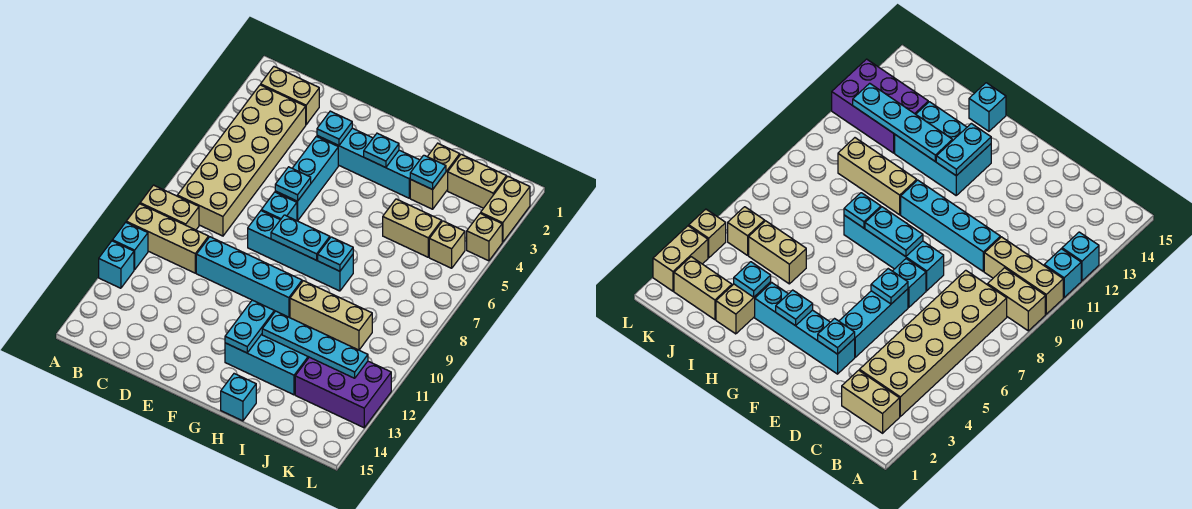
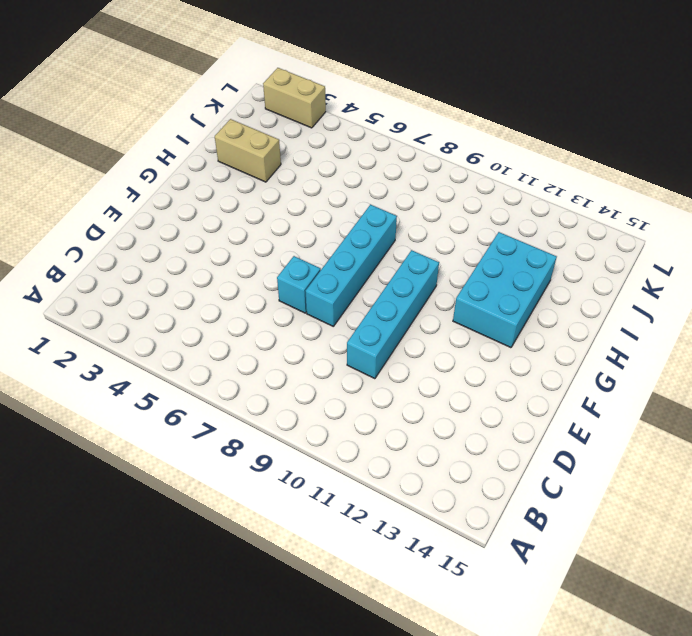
none -> tan brick A9:B9 level 1
none -> tan brick A10:C10 level 1
none -> cyan brick A11 level 1

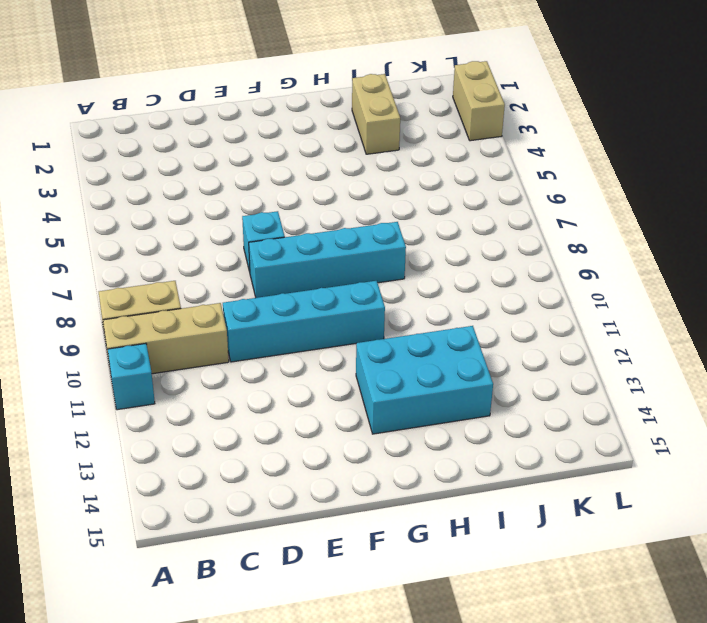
none -> cyan brick A12 level 1
none -> tan brick B2:C2 level 1
none -> tan brick B3:C8 level 1

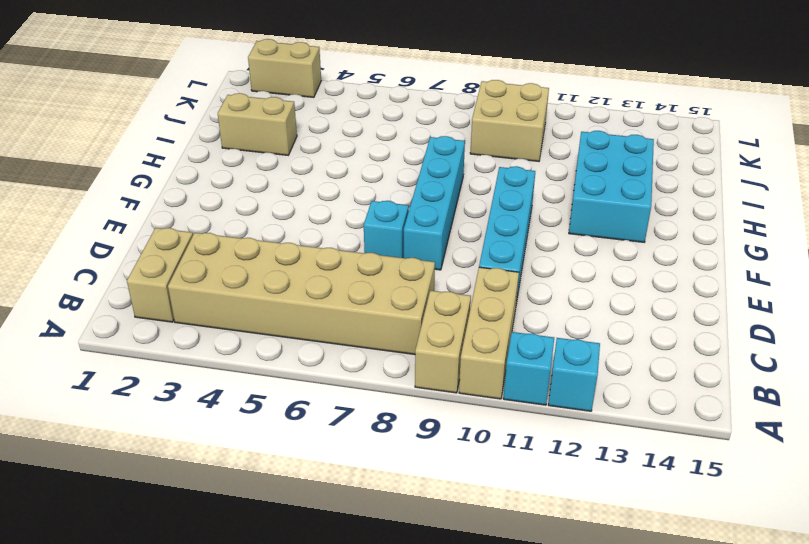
tan brick J9:K10 level 1 -> tan brick H10:J10 level 1
none -> cyan brick E3:H3 level 1
none -> cyan brick E4:E6 level 1
none -> cyan brick H15 level 1

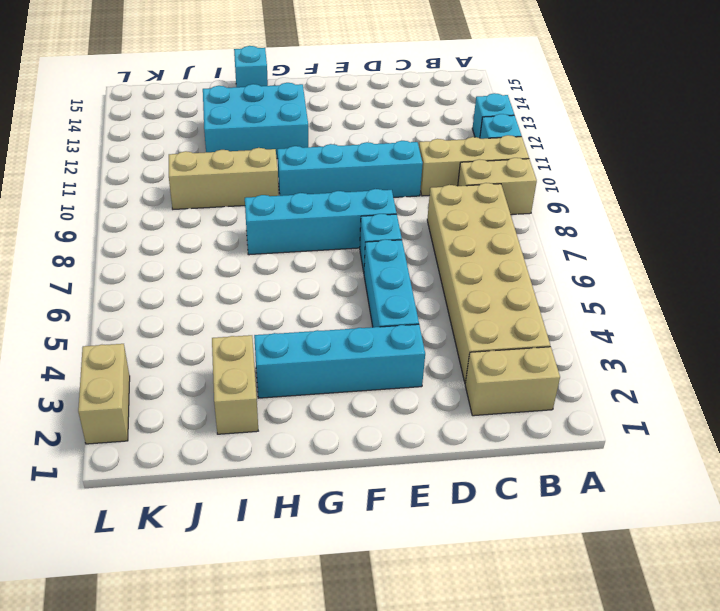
none -> tan brick I5:J5 level 1
none -> tan brick J2:K2 level 1
none -> purple brick J12:L13 level 1

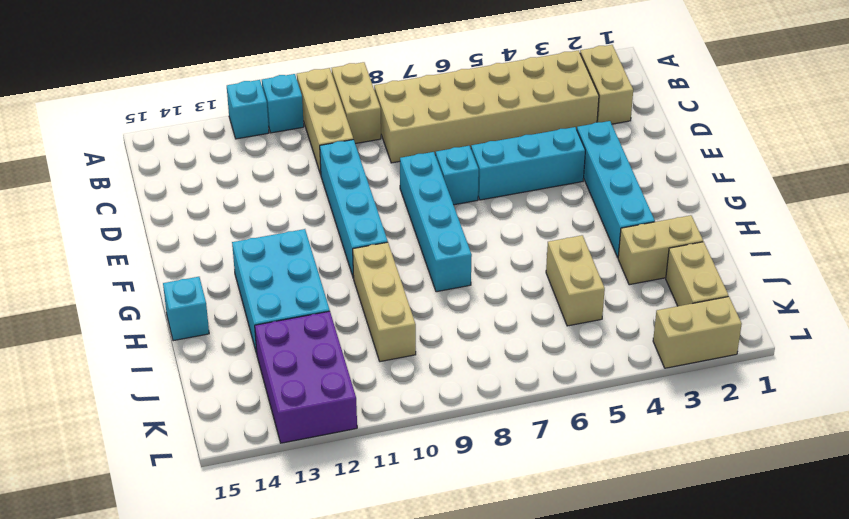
none -> tan brick K5 level 1
none -> tan brick L4 level 1
none -> cyan plate E3 level 2

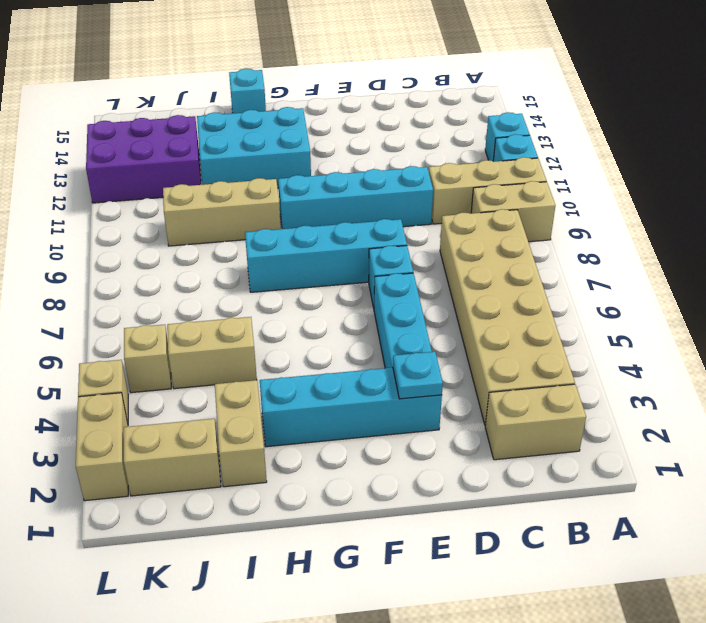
none -> cyan plate E6 level 2
none -> cyan plate F8:G8 level 2
none -> cyan plate G3 level 2

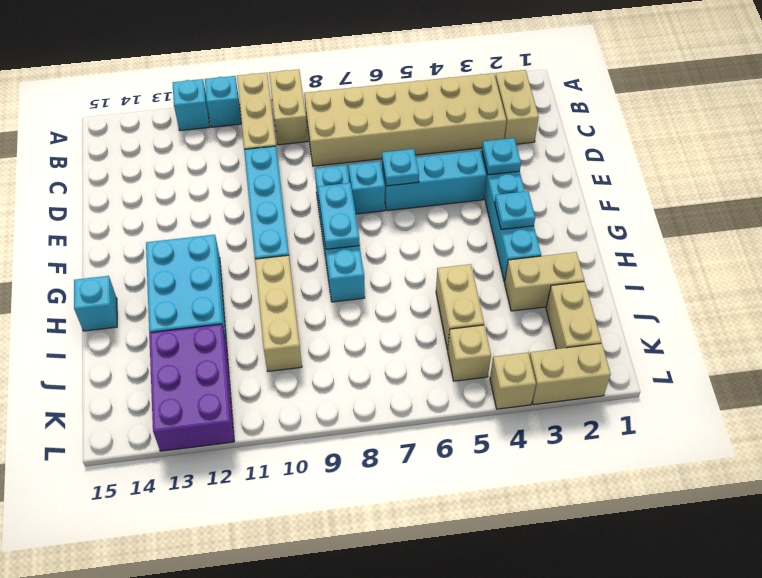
none -> cyan plate G12:G13 level 2
none -> cyan plate H8 level 2
none -> cyan plate H12:K12 level 2

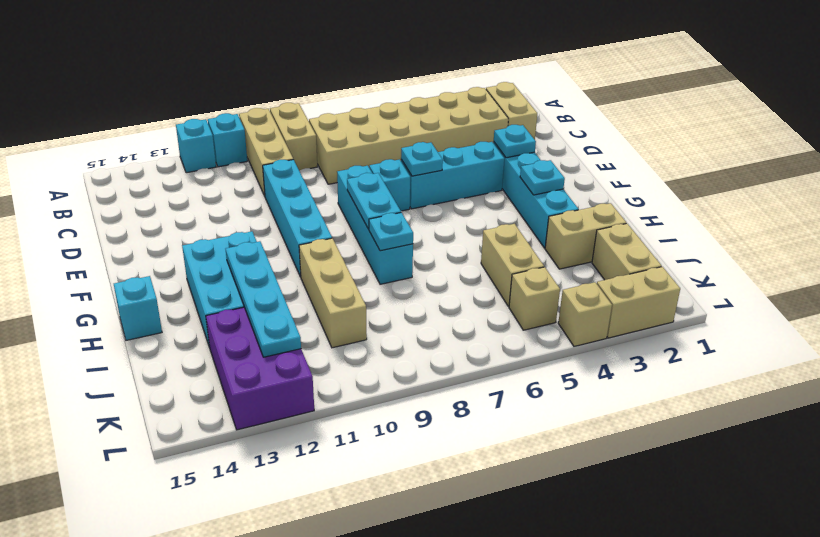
none -> cyan plate G12:G13 level 2
none -> cyan plate I3 level 2

